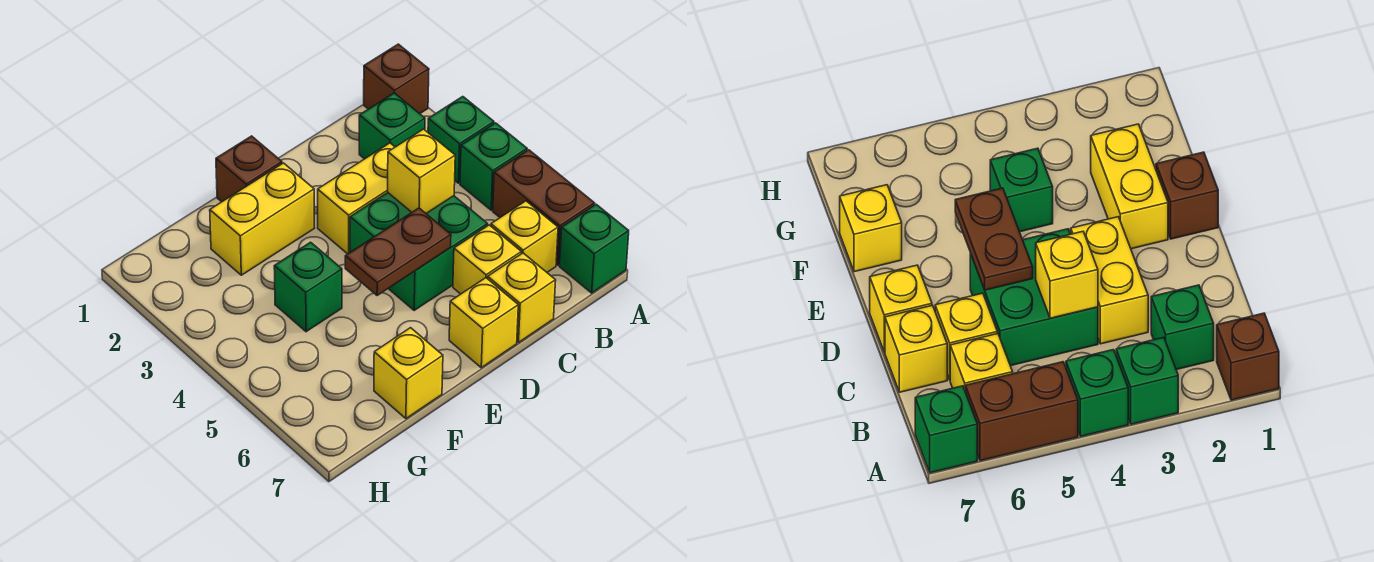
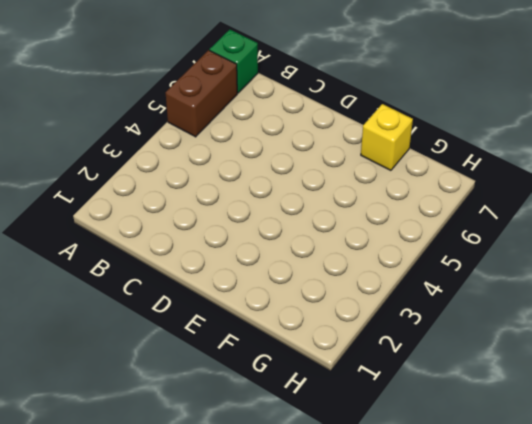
none -> brown brick A1 level 1
none -> green brick A3 level 1
none -> green brick A4 level 1

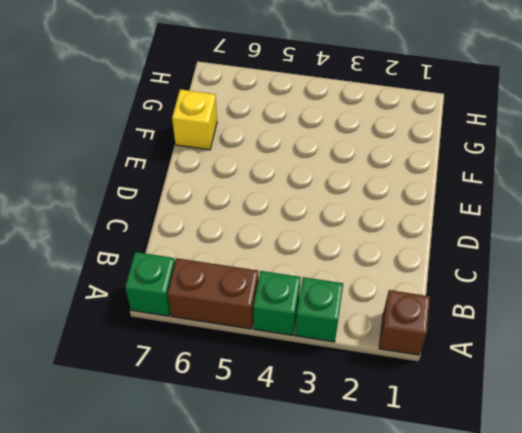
none -> green brick B2 level 1
none -> yellow brick B6 level 1
none -> yellow brick C3:D3 level 1

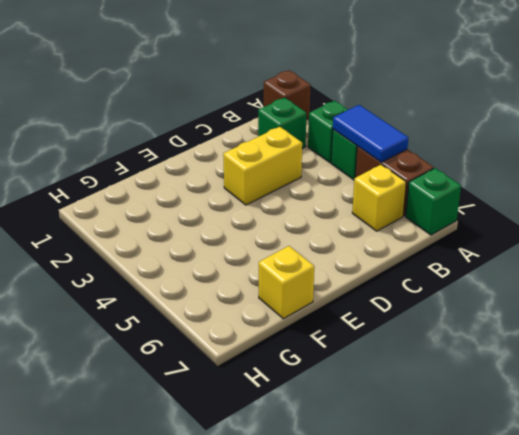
blue tile A4:A5 level 2 -> none
none -> green brick C4:D5 level 1
none -> yellow brick C6 level 1
none -> yellow brick C7 level 1

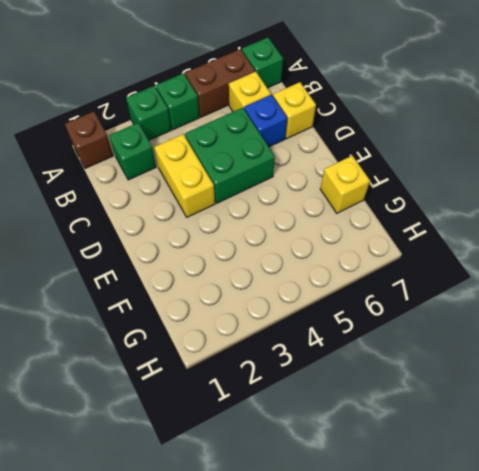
blue brick C6 level 1 -> yellow brick C6 level 1
none -> yellow brick D7 level 1
none -> brown brick E1 level 1
none -> yellow brick E2:F2 level 1

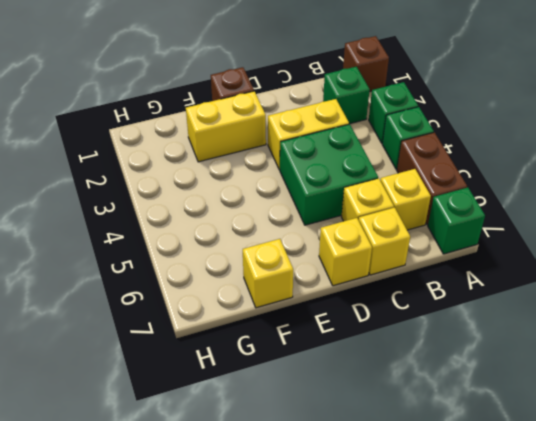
none -> green brick F4 level 1
none -> yellow brick C4 level 2
none -> brown plate D5:E5 level 2

